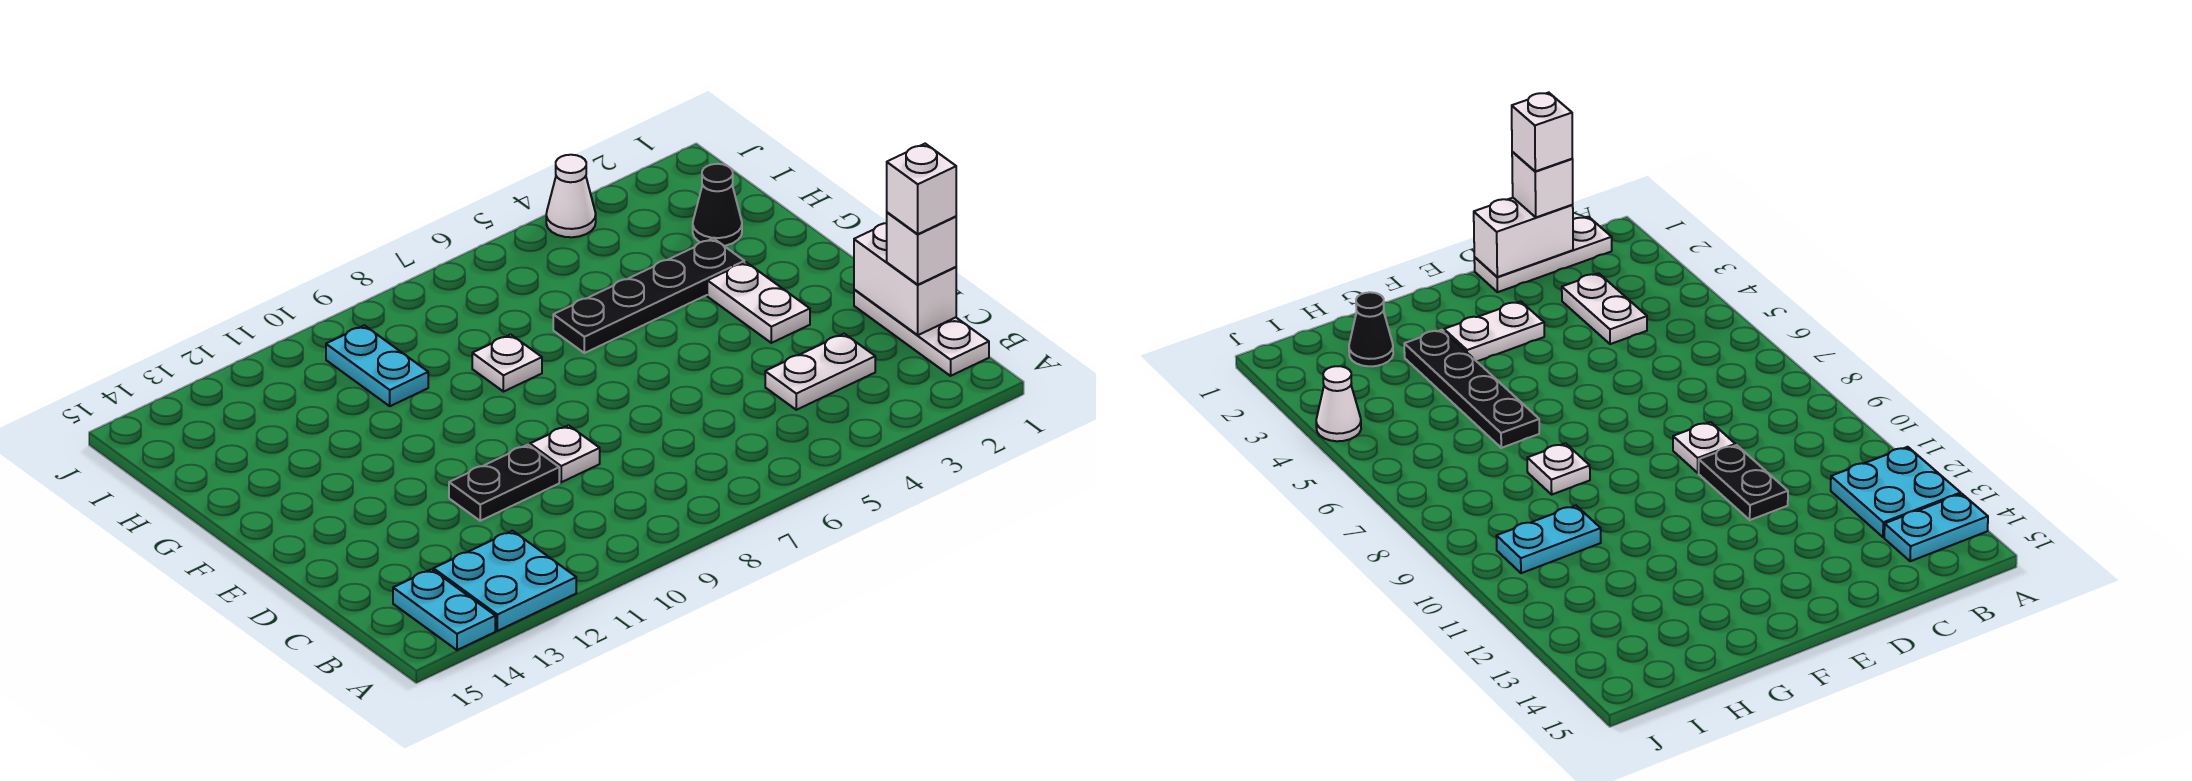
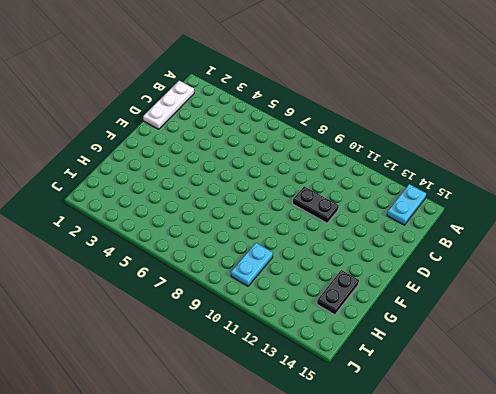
black plate G14:H14 level 1 -> none
none -> cyan plate A12:B13 level 1
none -> white plate C3:C4 level 1
none -> white plate D9 level 1

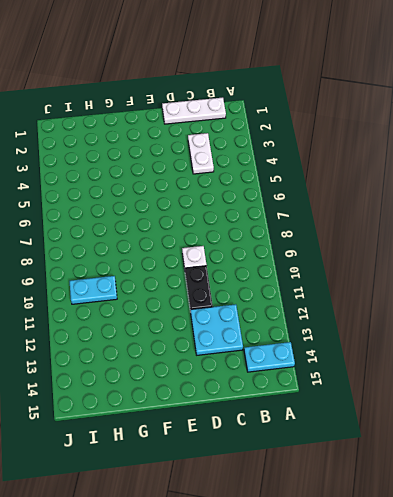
cyan plate C12:D13 level 1 -> cyan plate A12:B13 level 1
none -> white plate E3:F3 level 1
none -> black plate G3:G6 level 1
none -> white plate G8 level 1

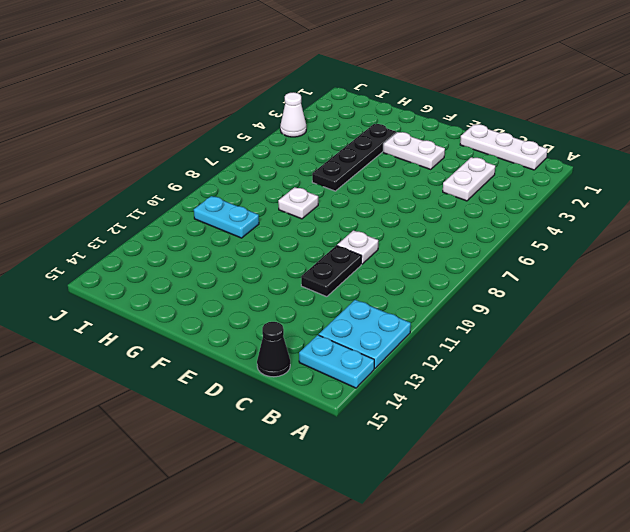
black cone C15 level 1 -> black cone H2 level 1
none -> white brick C1:D1 level 2
none -> white brick C1 level 3
none -> white brick C1 level 4

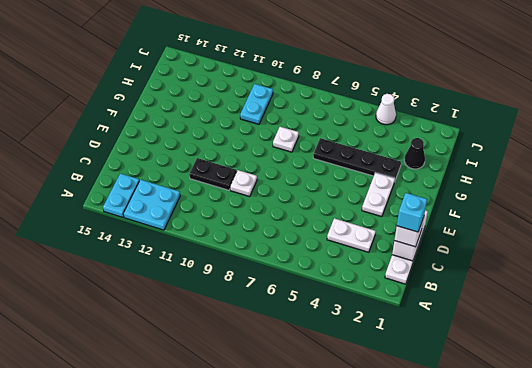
cyan brick C1 level 4 -> white brick C1 level 4

